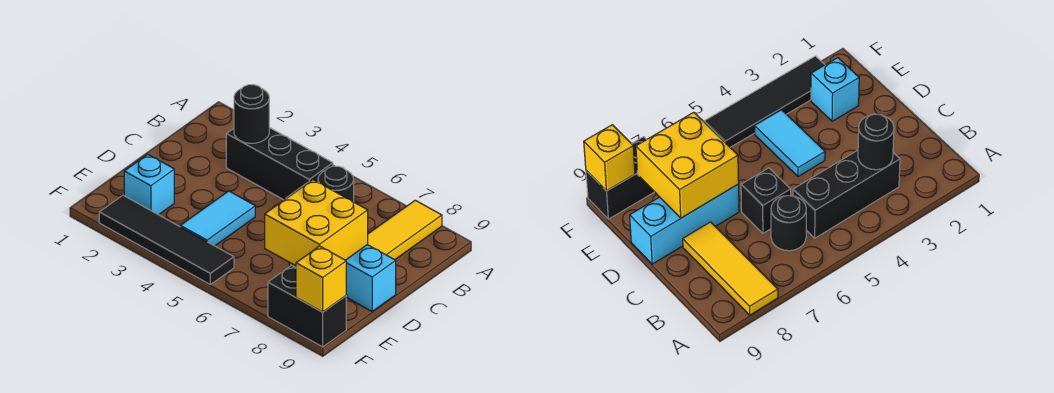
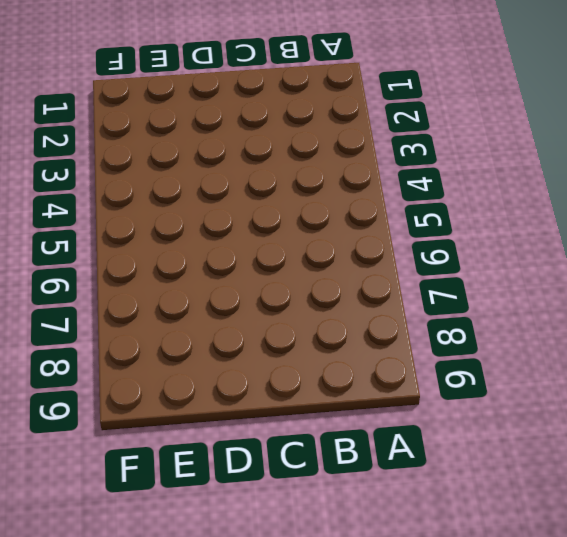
none -> yellow tile A8:C8 level 1
none -> black brick B3:B5 level 1
none -> black round brick B6 level 1

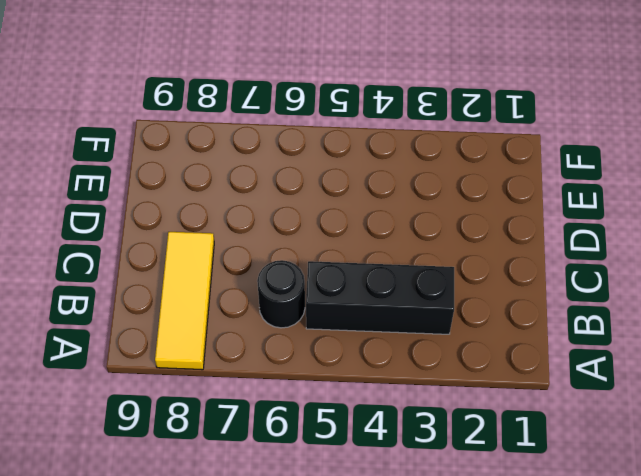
none -> black brick C6 level 1
none -> cyan tile D4:E4 level 1
none -> cyan brick D7:D9 level 1

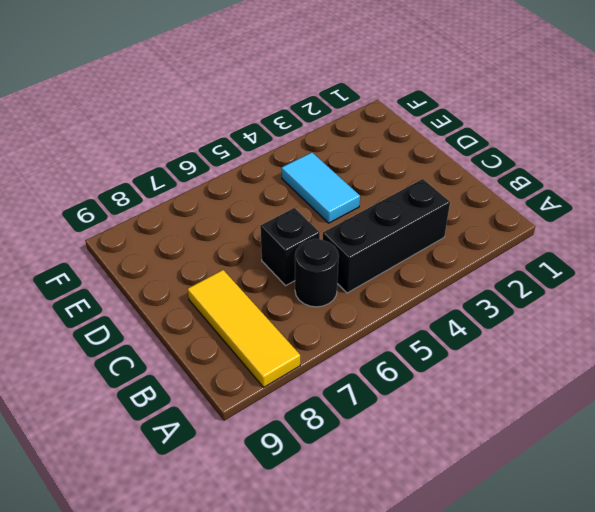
none -> cyan brick D7:D9 level 1
none -> cyan brick E2 level 1
none -> black tile F2:F5 level 1

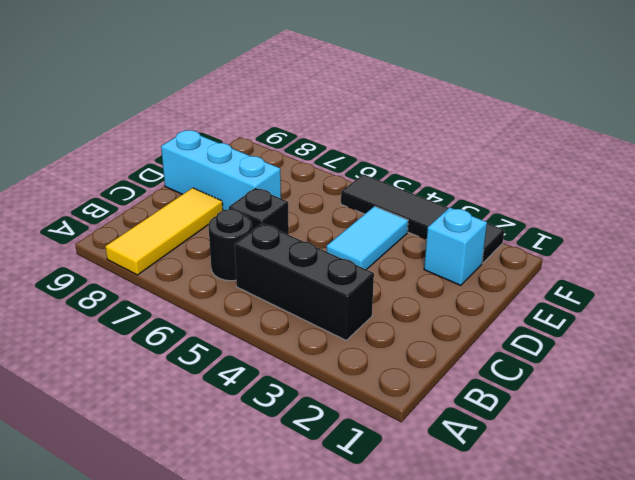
none -> black brick F8:F9 level 1
none -> black round brick B3 level 2
none -> yellow brick D7:E8 level 2

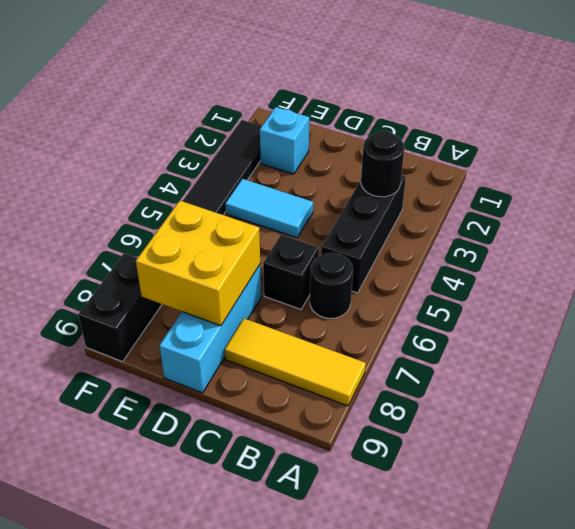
none -> yellow brick F9 level 2

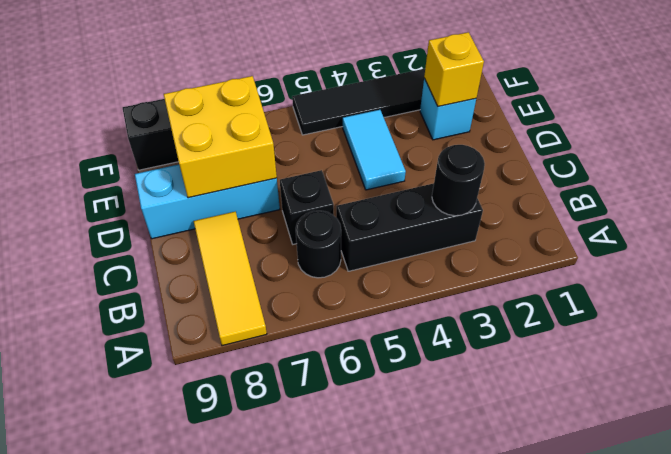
yellow brick E2 level 2 -> yellow brick F9 level 2

